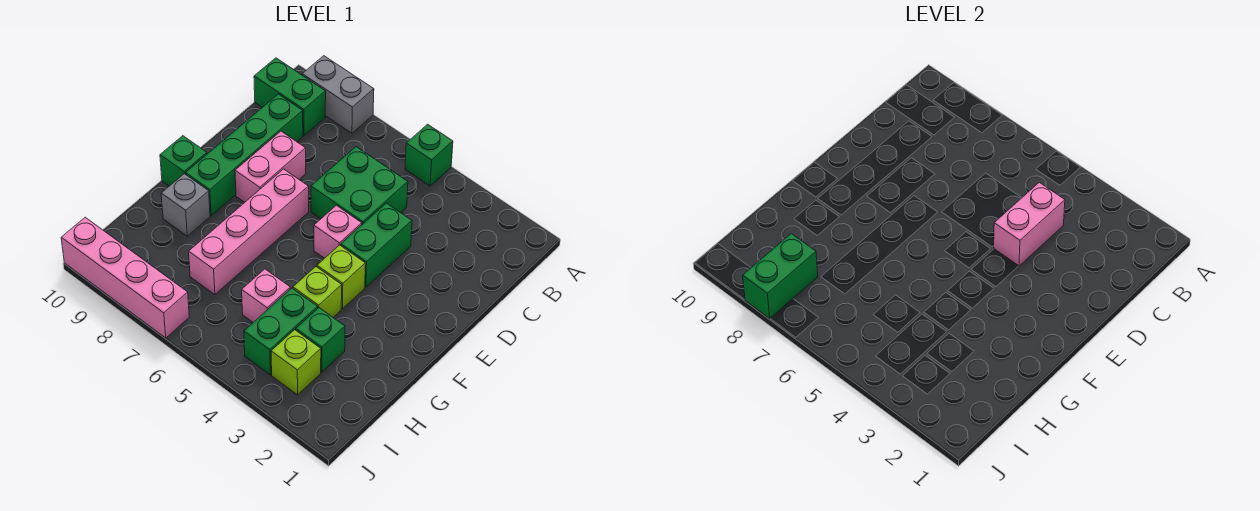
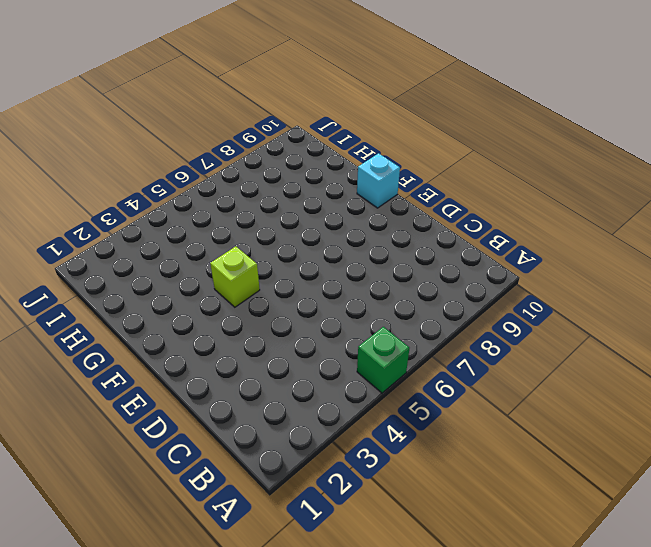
cyan brick F10 level 1 -> green brick F10 level 1
none -> grey brick A8:A9 level 1
none -> green brick B9:B10 level 1
none -> green brick C5:D6 level 1

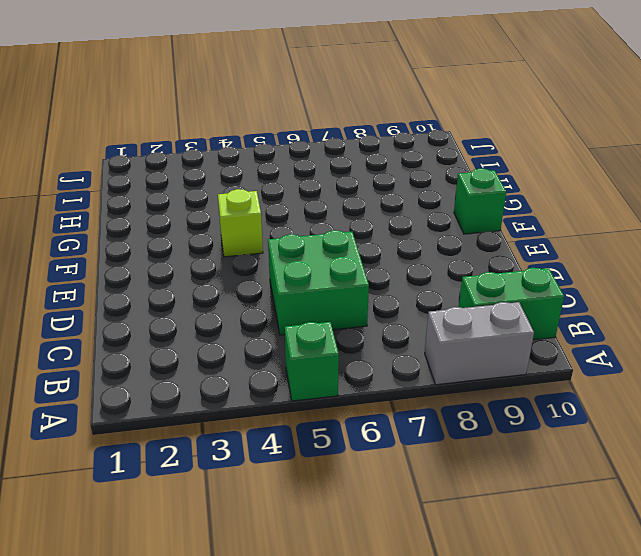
none -> green brick C9:F9 level 1
none -> green brick D4:E4 level 1
none -> pink brick D8:E8 level 1

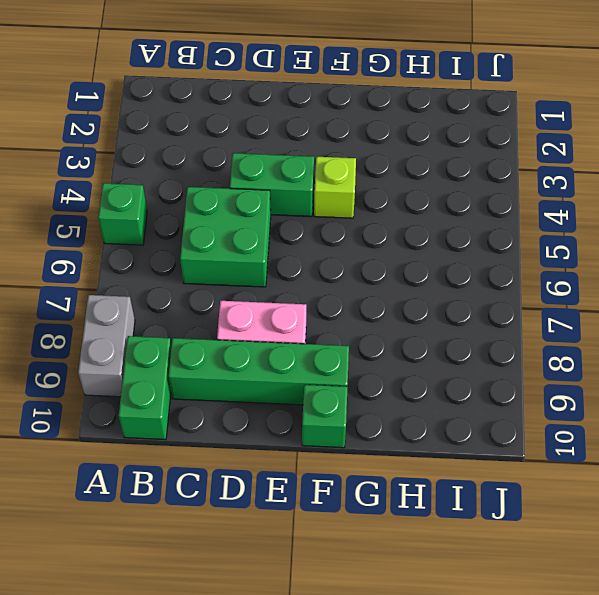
none -> pink brick E5 level 1
none -> pink brick E7:H7 level 1
none -> lime brick G4 level 1

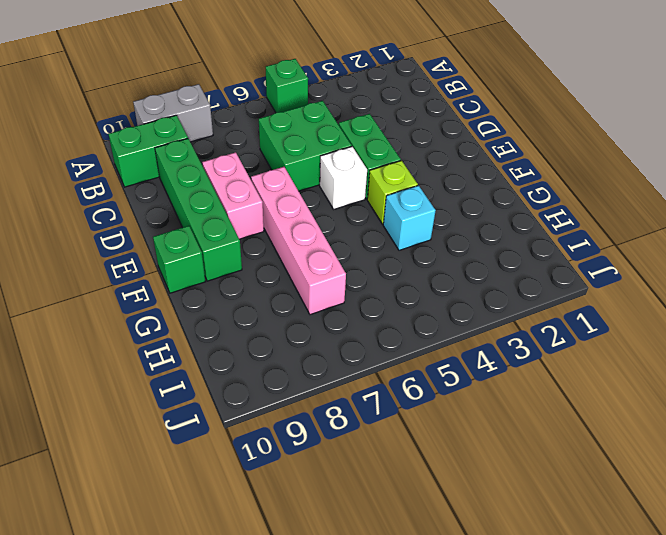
white brick E5 level 1 -> pink brick E5 level 1
cyan brick G4 level 1 -> lime brick G4 level 1
none -> grey brick G9 level 1
none -> green brick H3 level 1
none -> green brick H4:I4 level 1

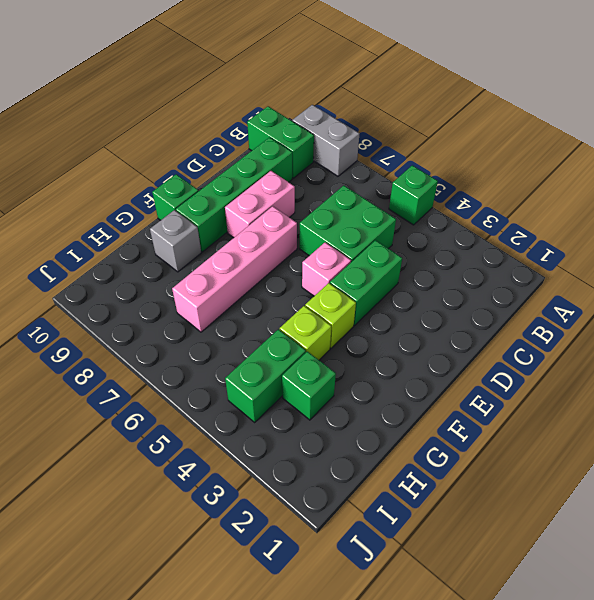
none -> pink brick H5 level 1
none -> lime brick I3 level 1
none -> pink brick J7:J10 level 1

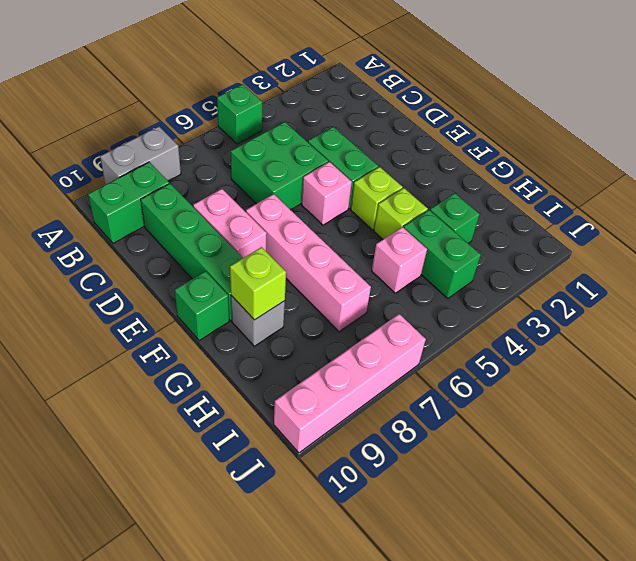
lime brick G9 level 2 -> lime brick I3 level 1
none -> pink brick C4:D4 level 2
none -> green brick I8:J8 level 2

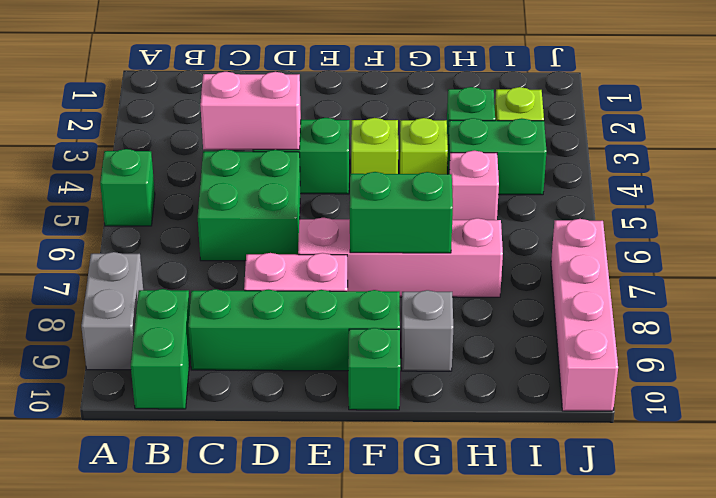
green brick F7:G7 level 2 -> green brick I8:J8 level 2
none -> pink brick E5 level 1

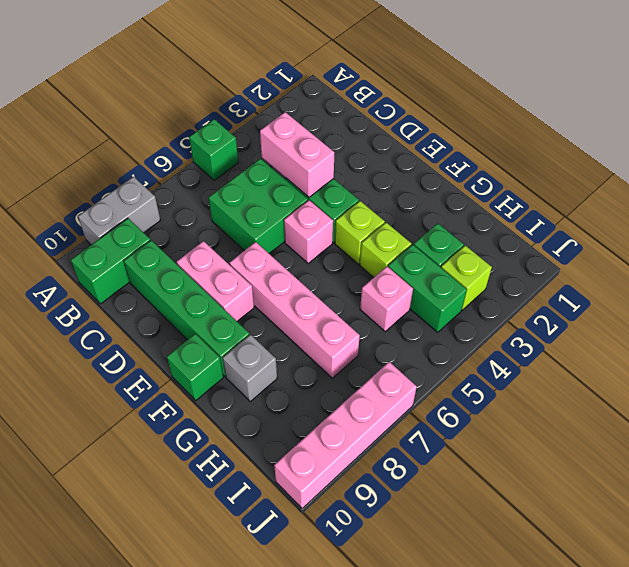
none -> green brick I8:J8 level 2

